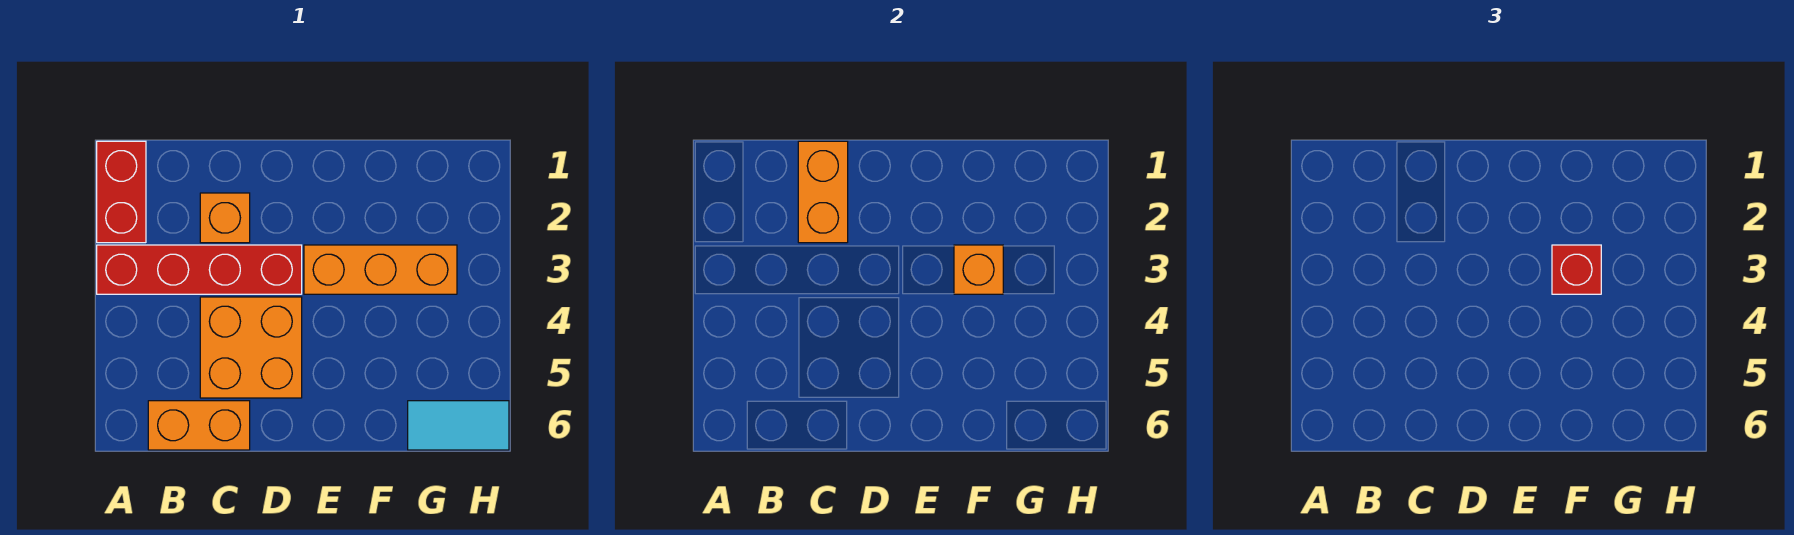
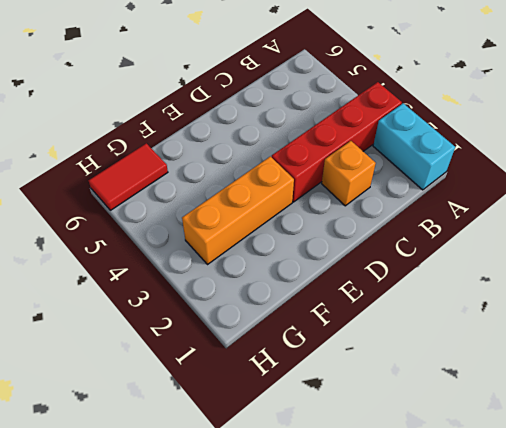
cyan brick A1:A2 level 1 -> red brick A1:A2 level 1
red tile G6:H6 level 1 -> cyan tile G6:H6 level 1
none -> orange brick B6:C6 level 1
none -> orange brick C4:D5 level 1

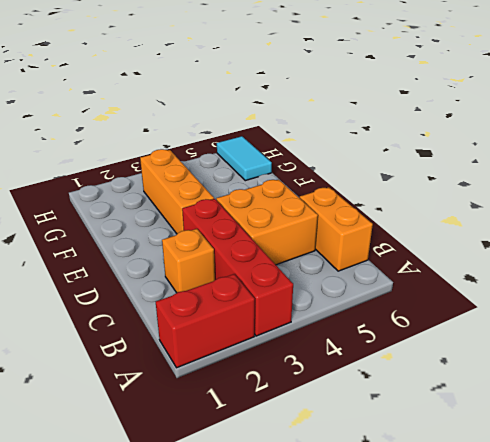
none -> orange brick C1:C2 level 2
none -> orange brick F3 level 2

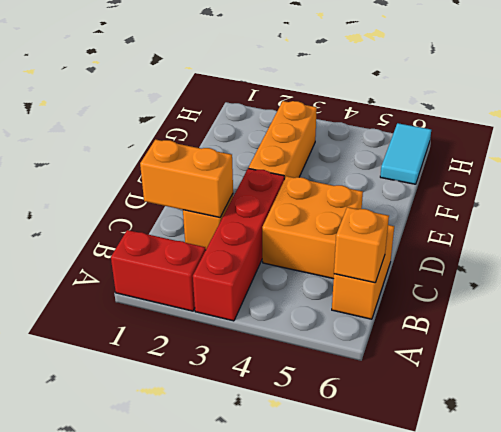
orange brick B6 level 2 -> orange brick F3 level 2
none -> red brick F3 level 3

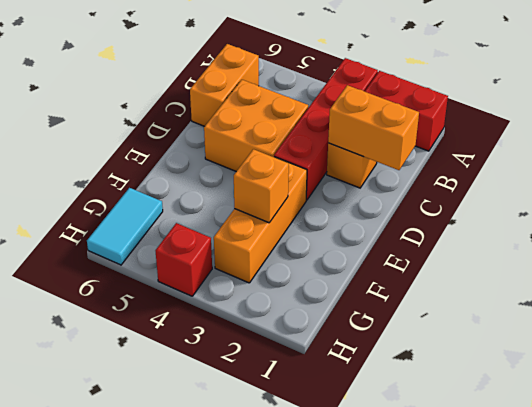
red brick H4 level 1 -> red brick F3 level 3

